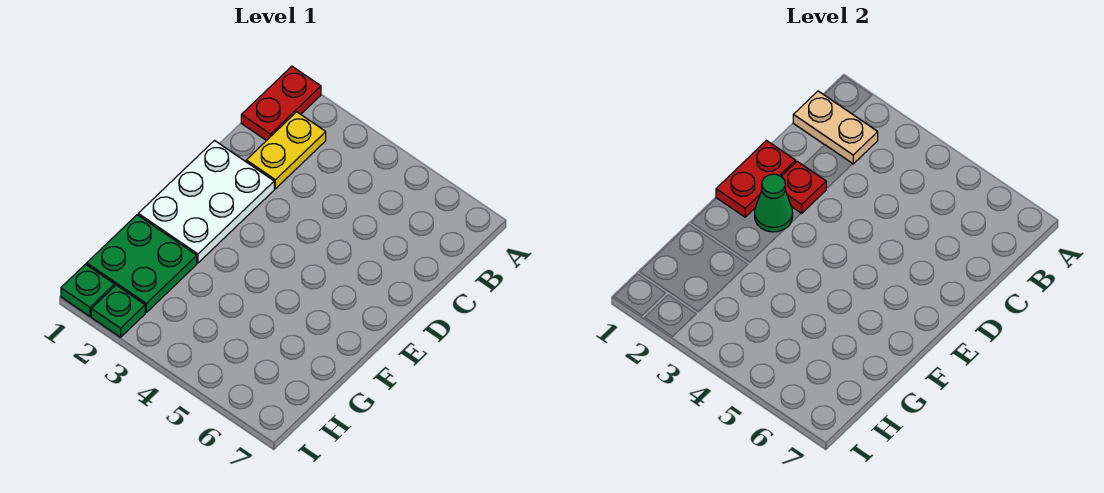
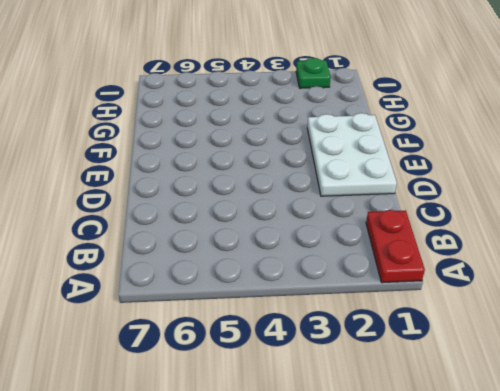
none -> yellow plate B2:C2 level 1
none -> green plate G1:H2 level 1

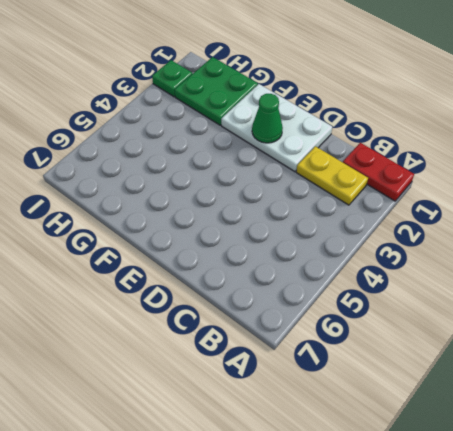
none -> green plate I1 level 1
none -> tan plate B1:B2 level 2

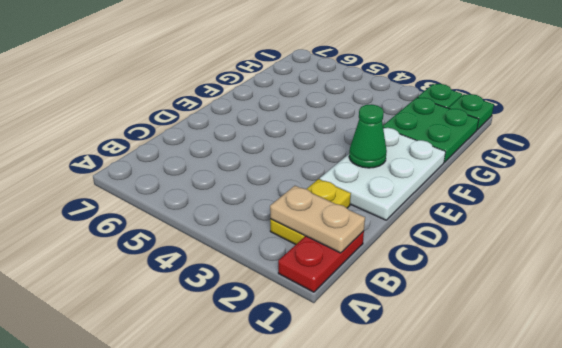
none -> red plate D1:E1 level 2
none -> red plate D2 level 2

